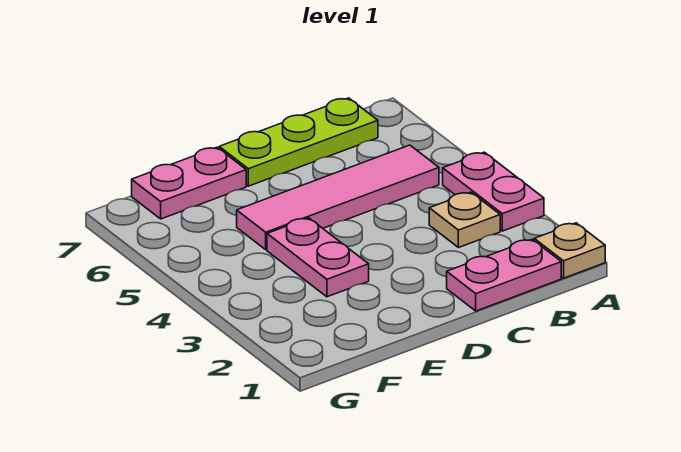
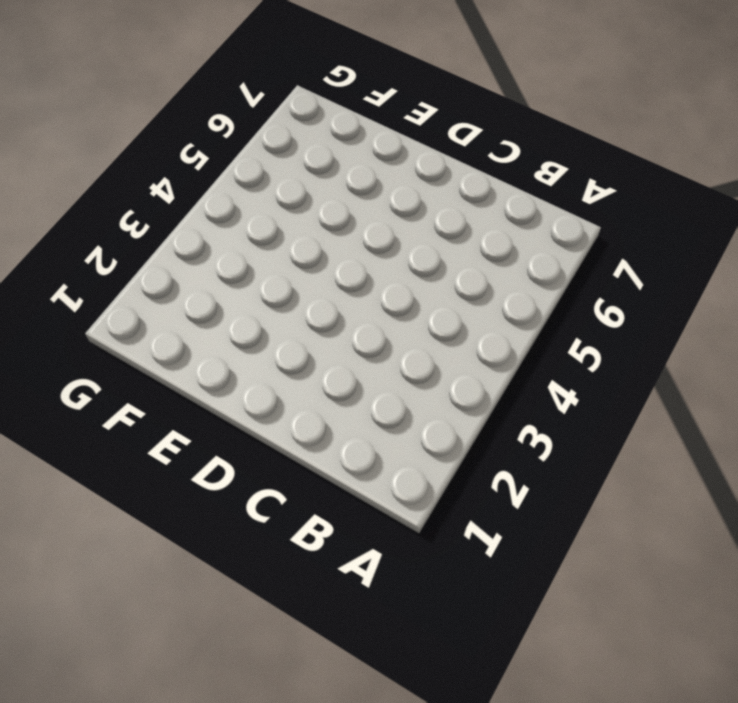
none -> tan plate A1 level 1
none -> pink plate A3:A4 level 1

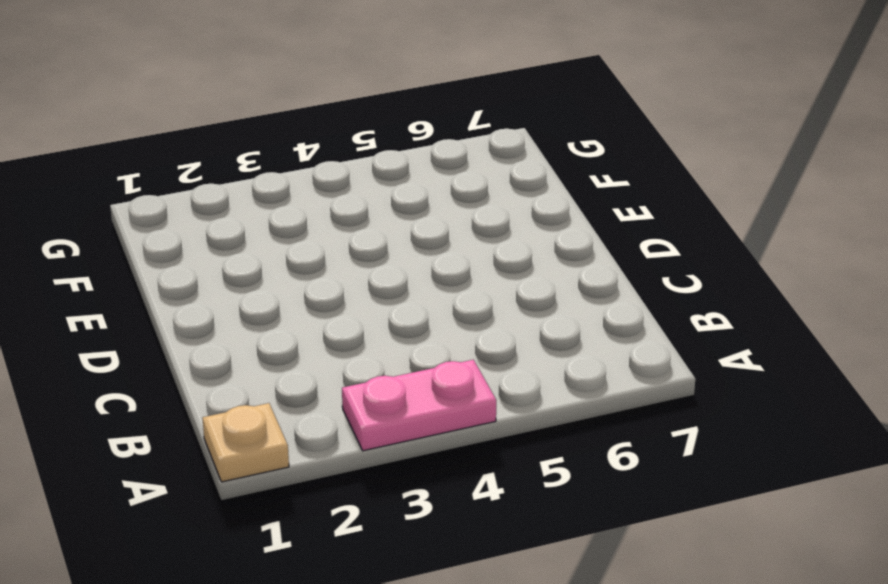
none -> pink plate B1:C1 level 1
none -> tan plate B3 level 1

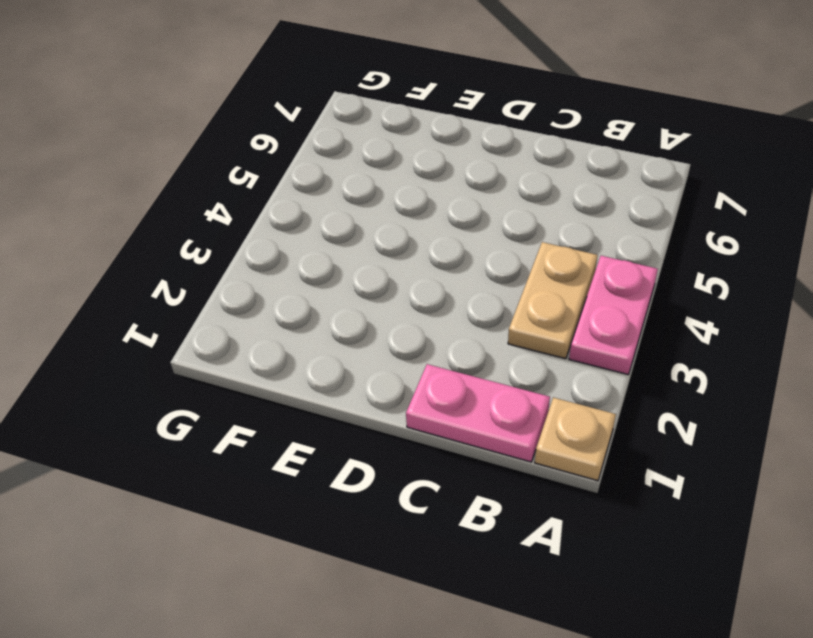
tan plate B3:B4 level 1 -> tan plate B3 level 1
none -> pink tile B5:E5 level 1
none -> lime plate B7:D7 level 1

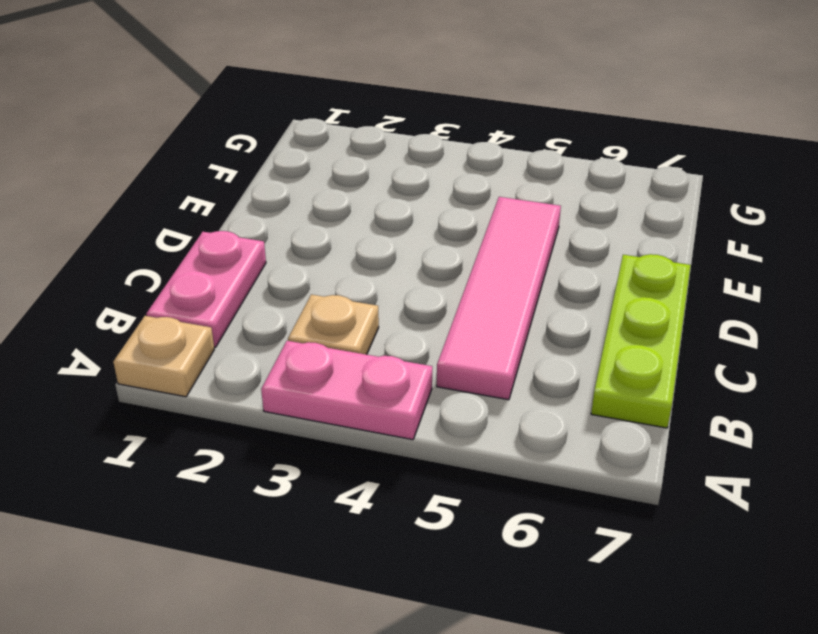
none -> pink plate E3:E4 level 1
none -> pink plate E7:F7 level 1

